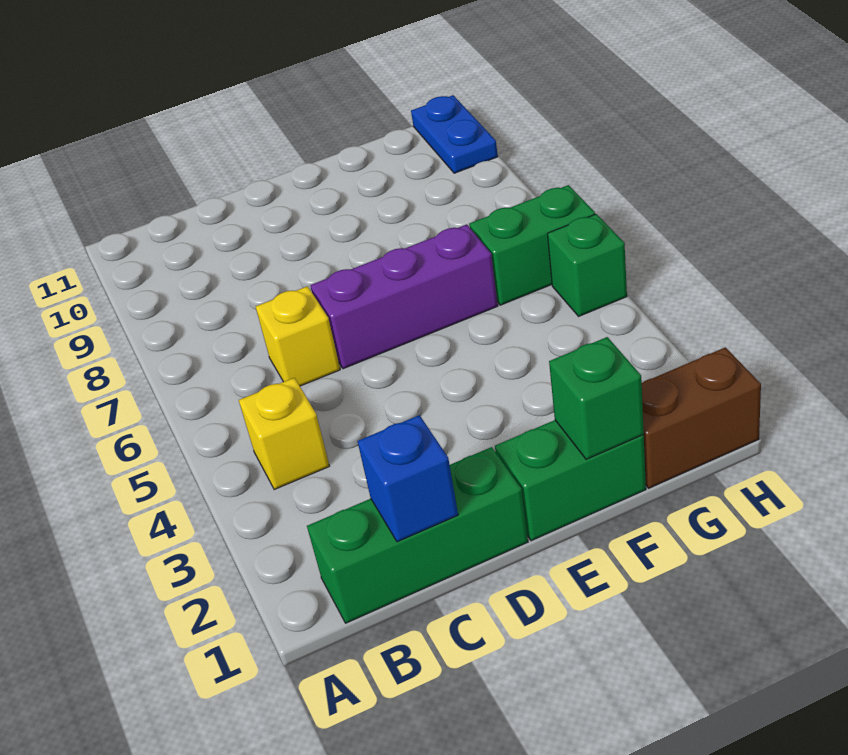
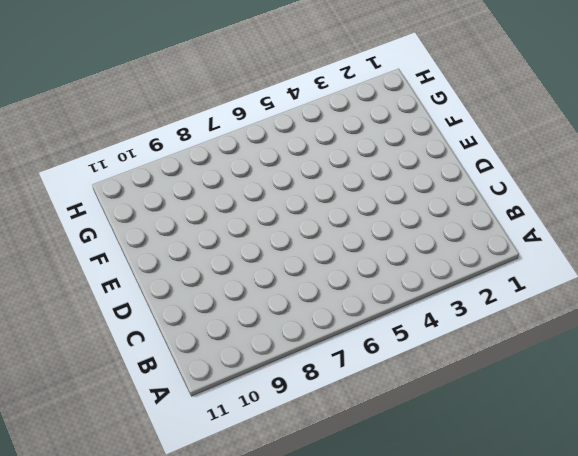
none -> green brick B1:D1 level 1
none -> yellow brick B4 level 1

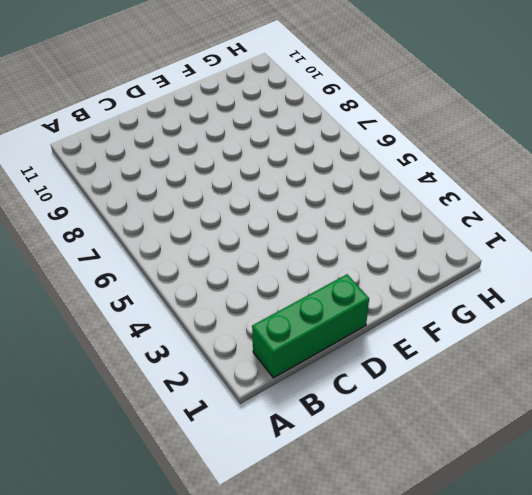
none -> yellow brick B4 level 1
none -> yellow brick C6 level 1

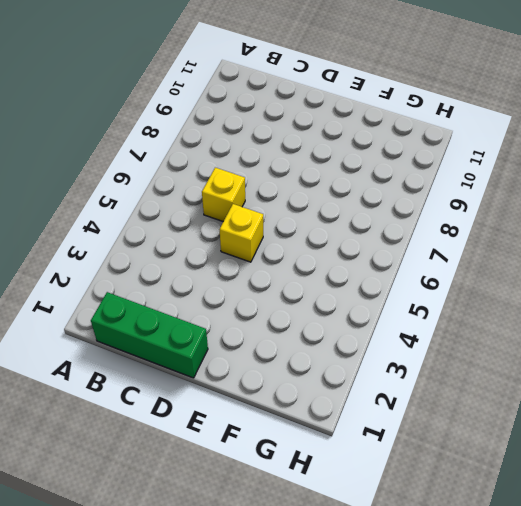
yellow brick D5 level 1 -> yellow brick B4 level 1
none -> purple brick D6:F6 level 1
none -> green brick E1:F1 level 1

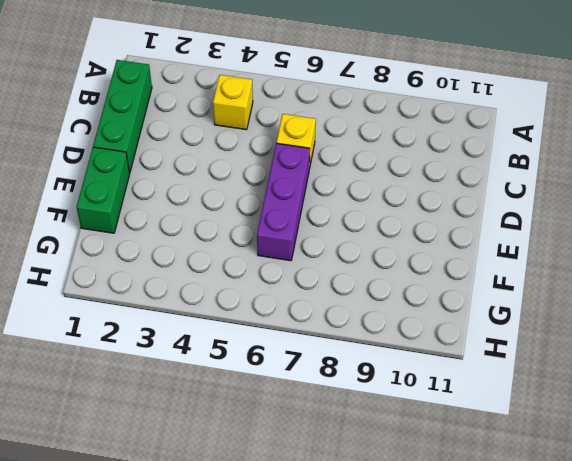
none -> brown brick G1:H1 level 1
none -> green brick G6:H6 level 1

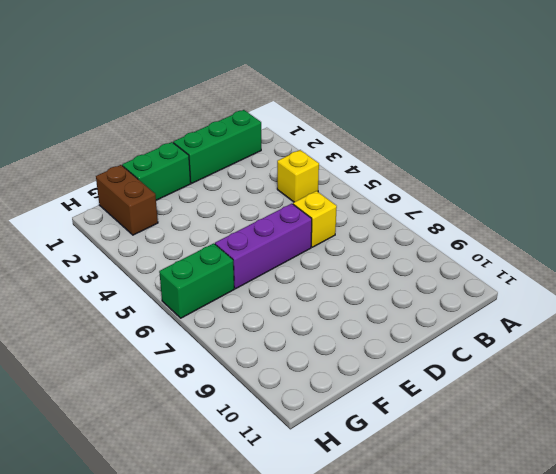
brown brick G1:G2 level 1 -> brown brick G1:H1 level 1
none -> green brick H5 level 1
none -> blue plate H10:H11 level 1

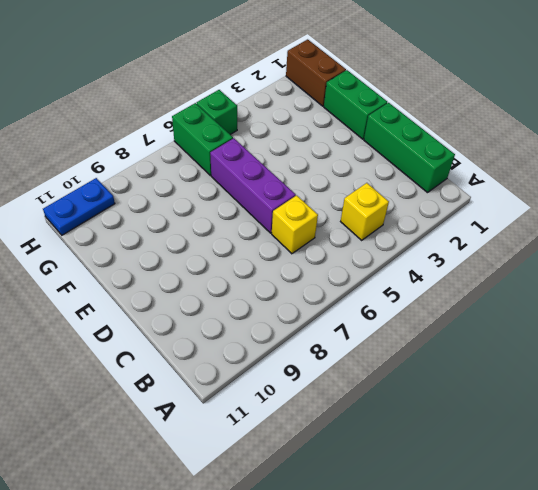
none -> blue brick C1 level 2
none -> green brick F1 level 2

